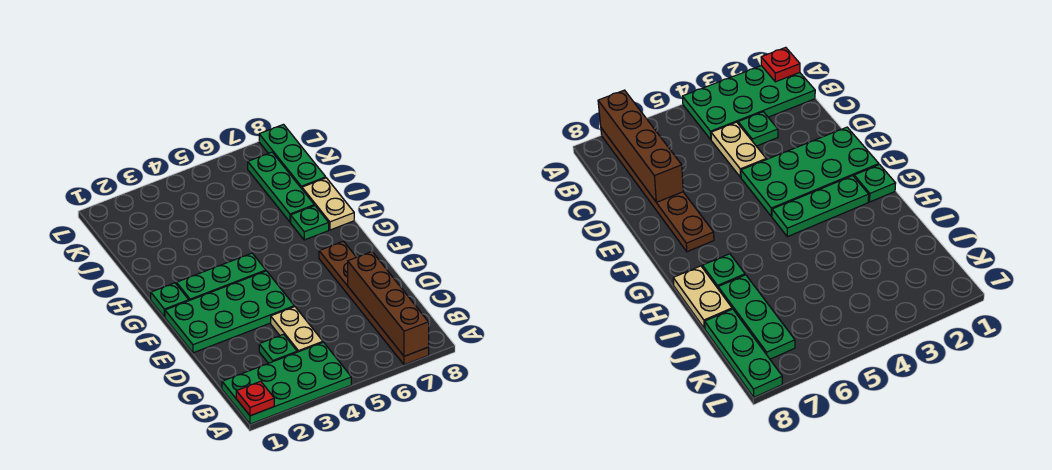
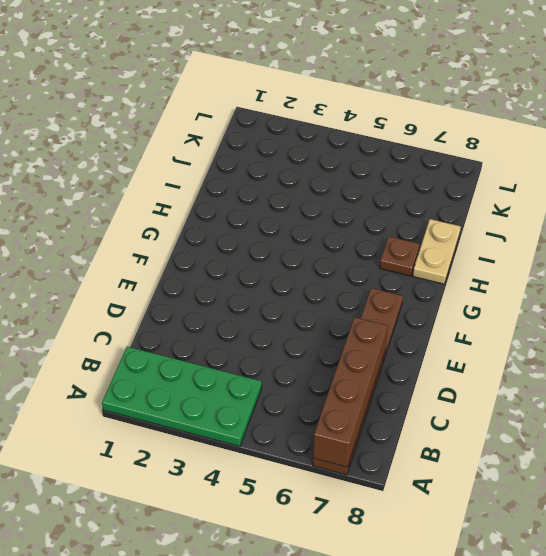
brown plate H7 level 1 -> green plate H7 level 1
none -> green plate C3 level 1
none -> tan plate C4:D4 level 1
none -> green plate E1:F4 level 1

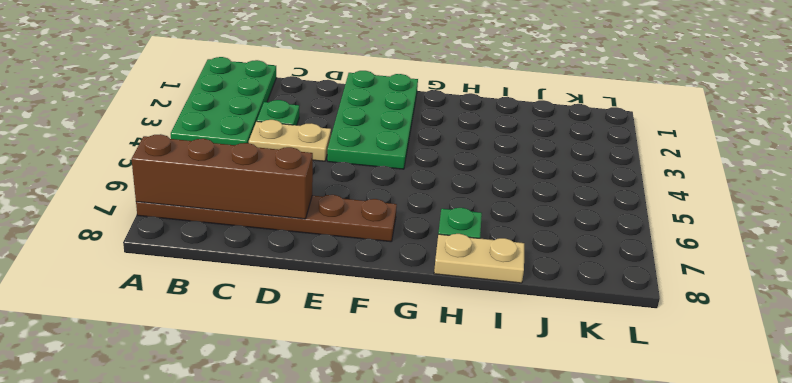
none -> green plate G1 level 1
none -> green plate G2:G4 level 1
none -> green plate I7:K7 level 1

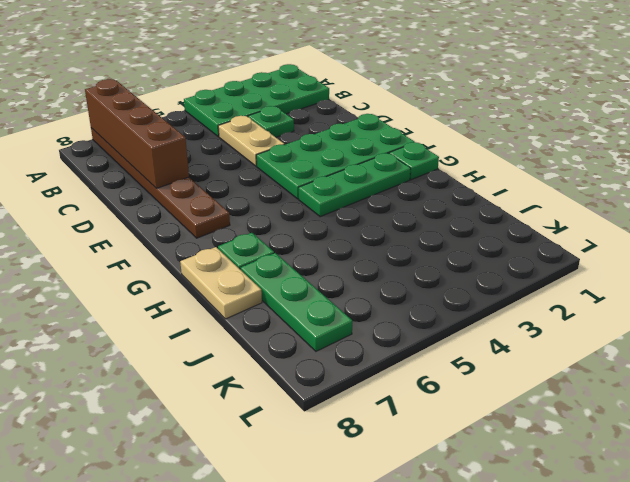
none -> green plate J8:L8 level 1
none -> red plate A1 level 2

